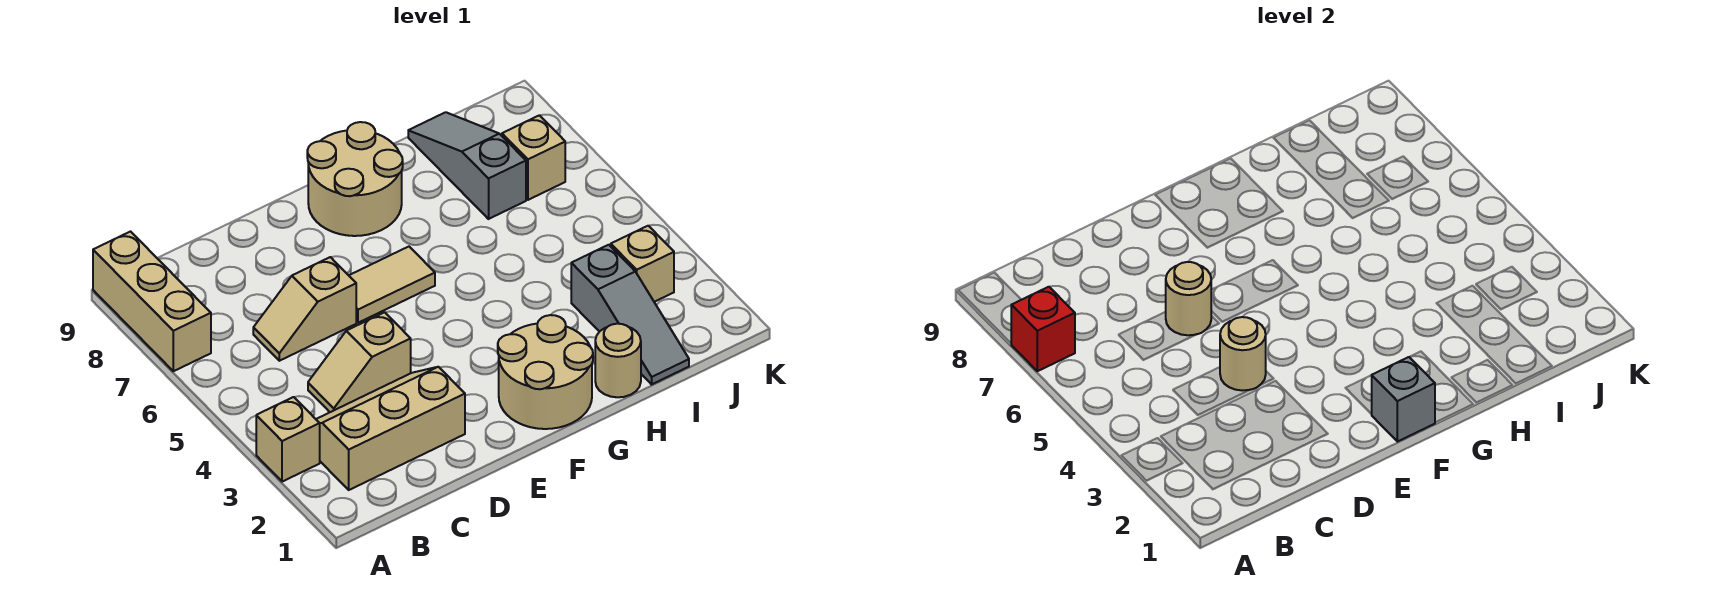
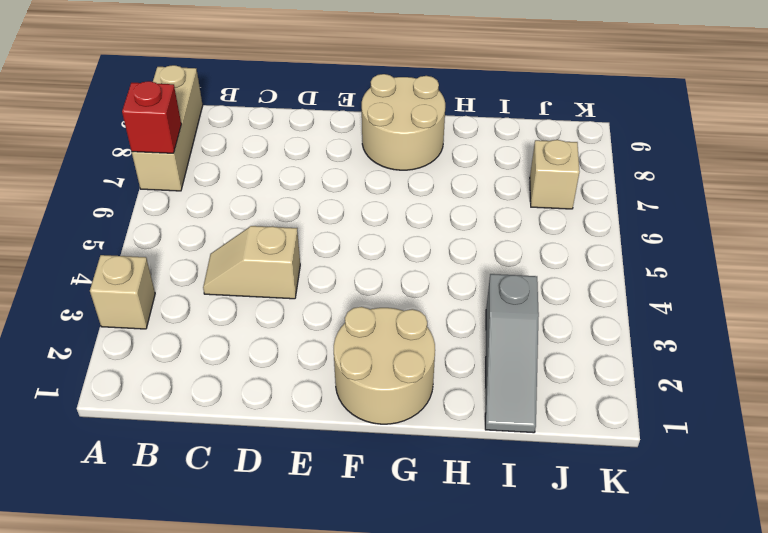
none -> tan slope B2:D3 level 1 top 2
none -> tan slope C6:D6 level 1 top D
none -> tan tile E6:F6 level 1

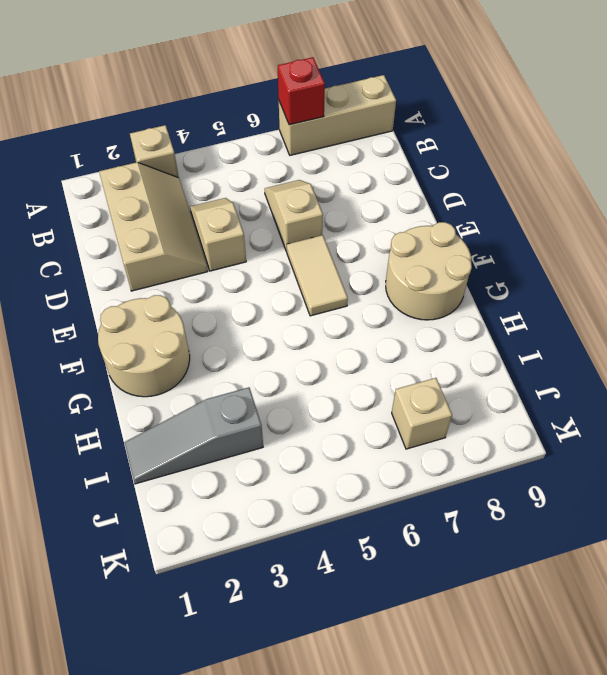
none -> tan round brick H1 level 1
none -> grey slope I7:I9 level 1 top 7
none -> tan brick J3 level 1

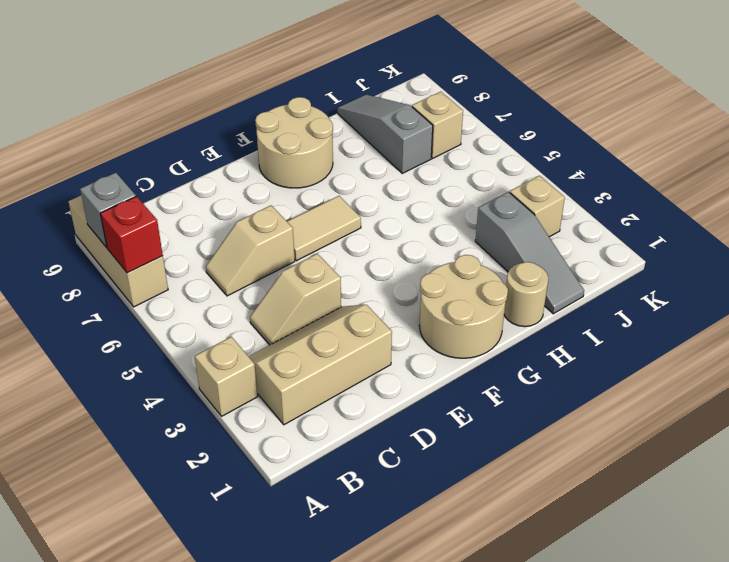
grey brick A8 level 2 -> grey brick F1 level 2
none -> tan round brick D4 level 2
none -> tan round brick D6 level 2

